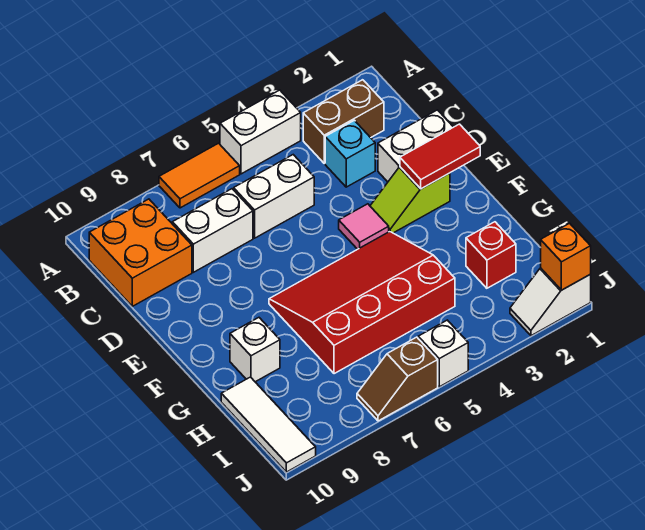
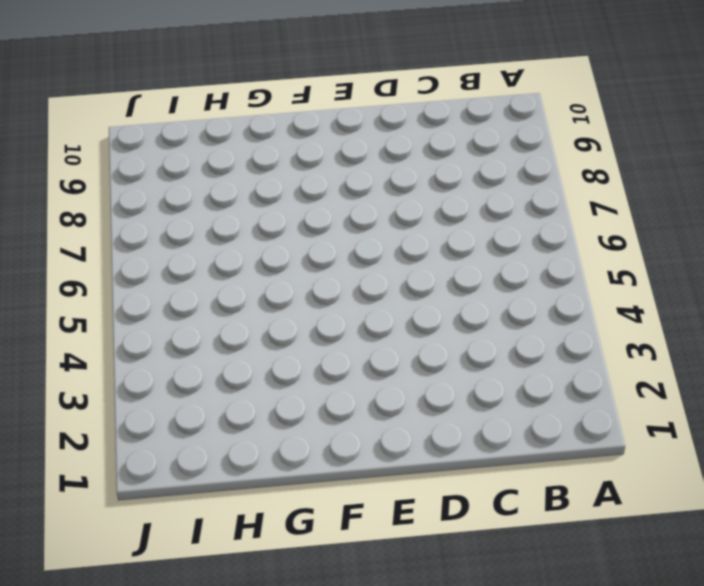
none -> white brick A4:A5 level 1
none -> orange tile A6:A7 level 1
none -> brown brick B2:B3 level 1

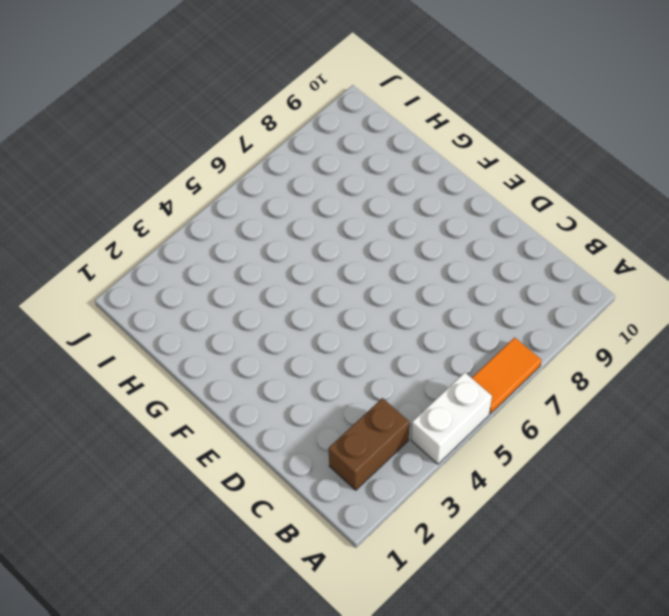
none -> orange brick B9:C10 level 1
none -> cyan brick C3 level 1
none -> white brick C5:C6 level 1

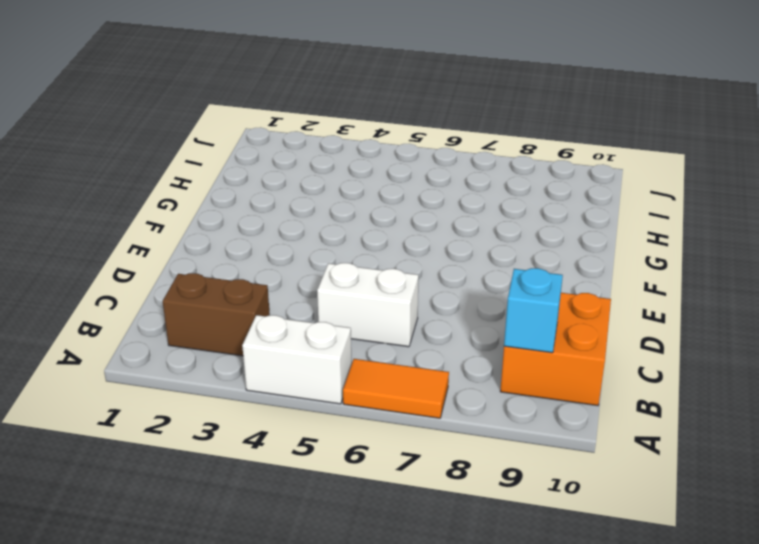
cyan brick B9 level 2 -> cyan brick C3 level 1
none -> white brick C7:C8 level 1
none -> white brick D1:D2 level 1
none -> lime slope E2:E3 level 1 top 2

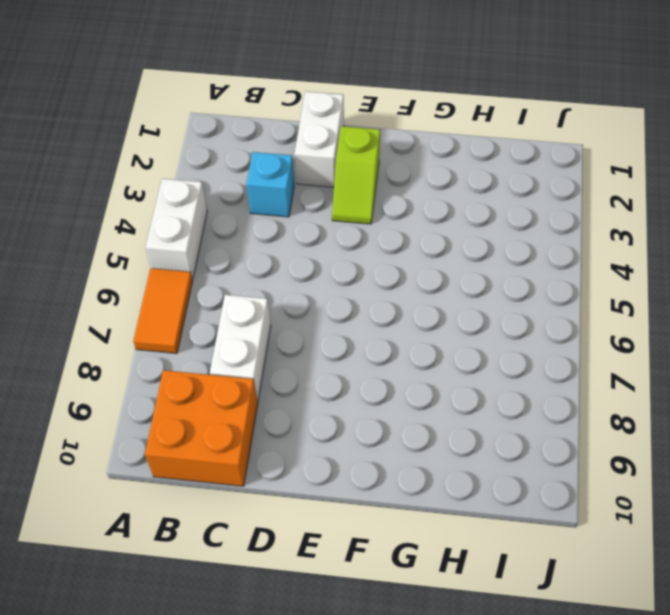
none -> brown brick B2:B3 level 1
none -> white brick C5:C6 level 1
none -> pink tile E4 level 1

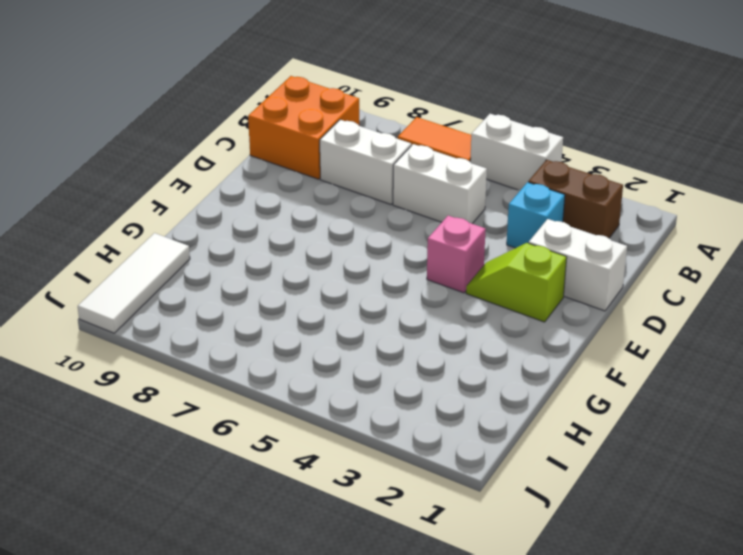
pink brick E4 level 1 -> pink tile E4 level 1
none -> red slope F4:H7 level 1 top H
none -> white brick G9 level 1
none -> red brick H2 level 1

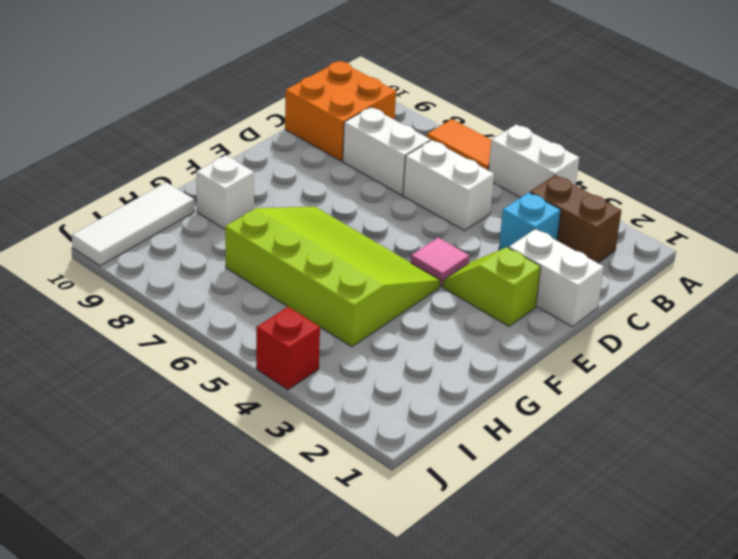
lime slope F4:H7 level 1 top H -> red slope F4:H7 level 1 top H
red brick J4 level 1 -> red brick H2 level 1
none -> white slope J1:J2 level 1 top 1
none -> white brick J5 level 1
none -> brown slope J6:J7 level 1 top 6

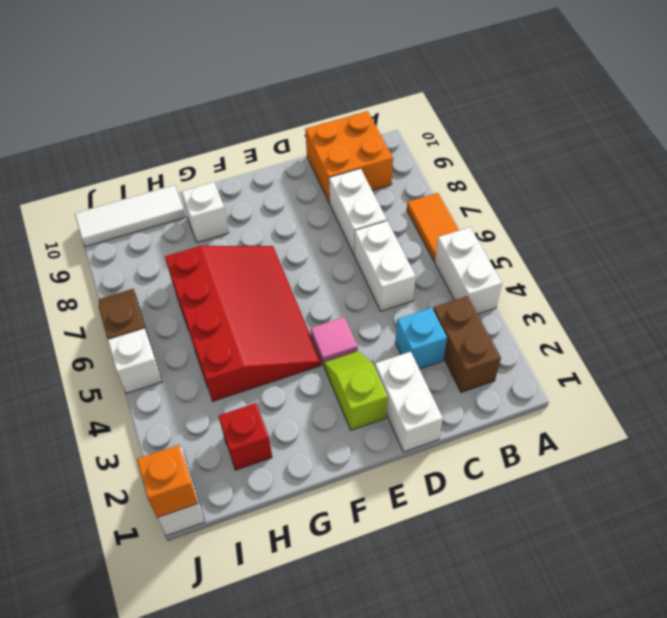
none -> red tile E1:E2 level 2

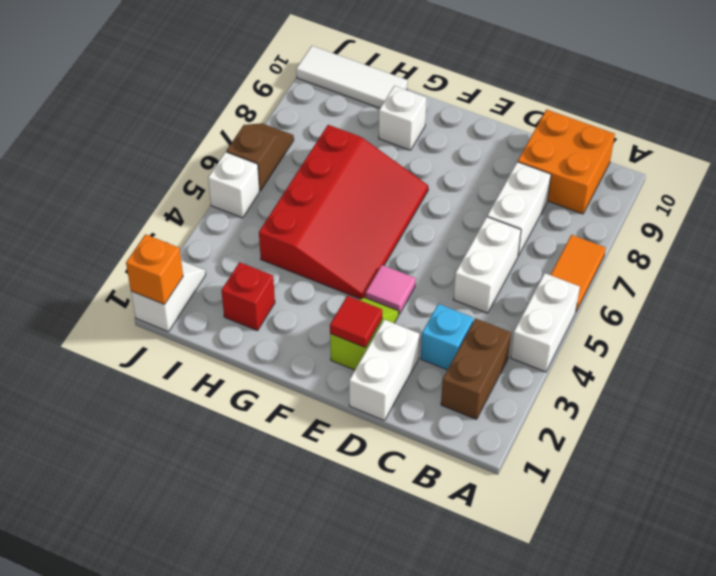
red tile E2 level 2 -> red tile E1:E2 level 2

